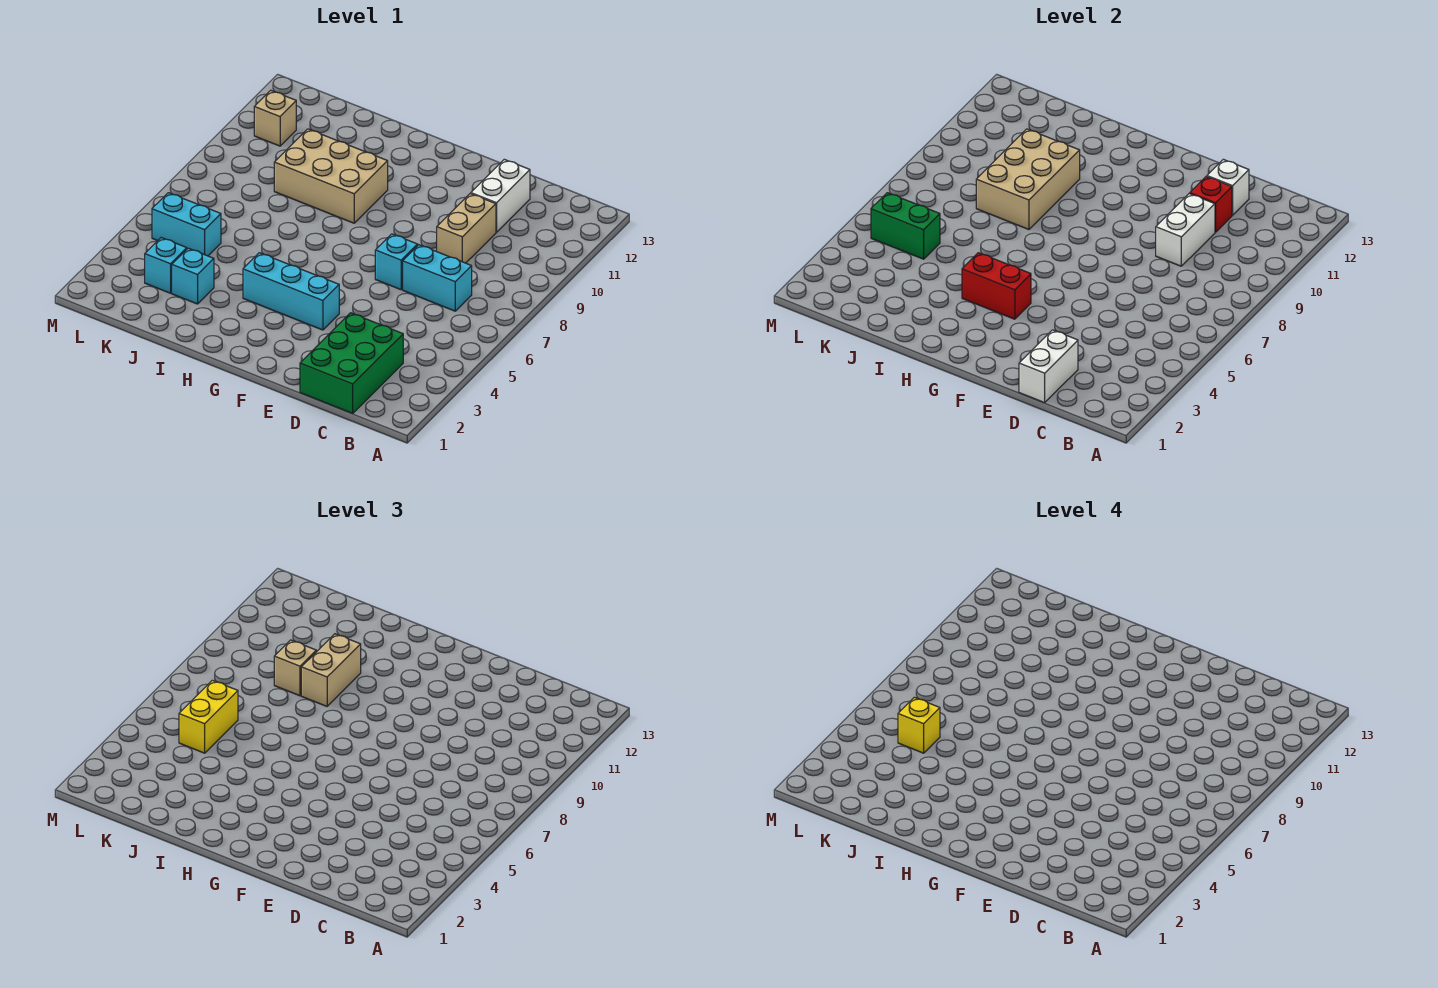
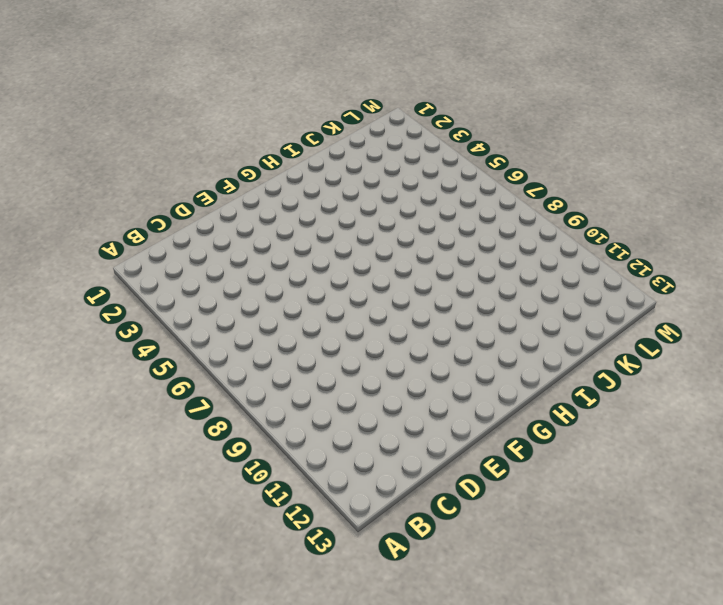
none -> green brick C1:D3 level 1
none -> cyan brick C7:D7 level 1
none -> tan brick D9:D10 level 1

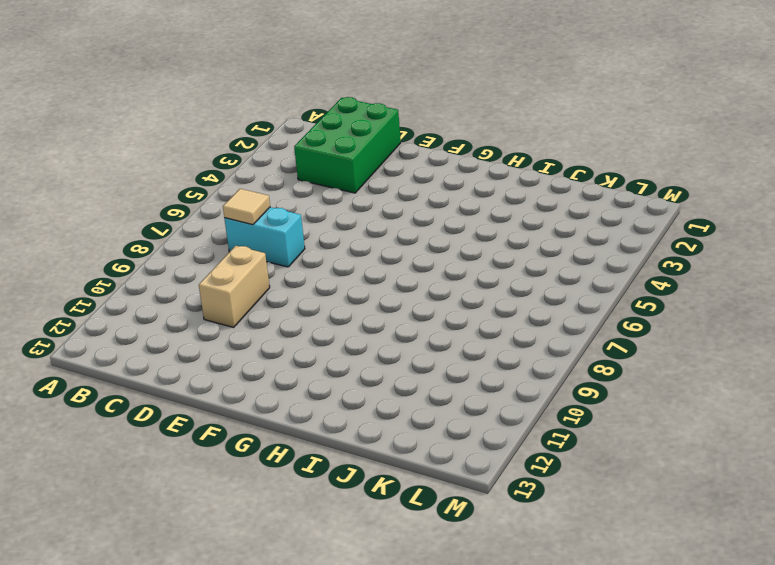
tan tile C7 level 2 -> none
none -> white brick D11:D12 level 1
none -> cyan brick E7 level 1
none -> cyan brick F4:H4 level 1

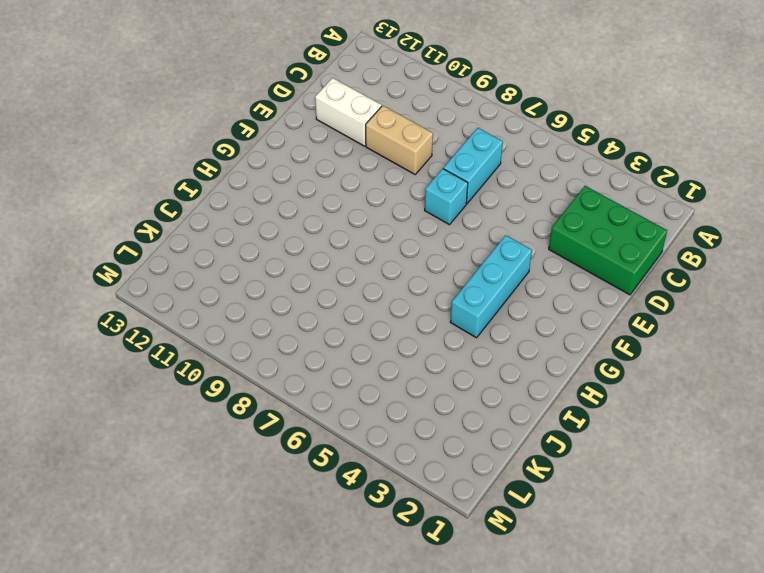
none -> tan brick H9:J10 level 1
none -> cyan brick J3 level 1
none -> cyan brick K3 level 1

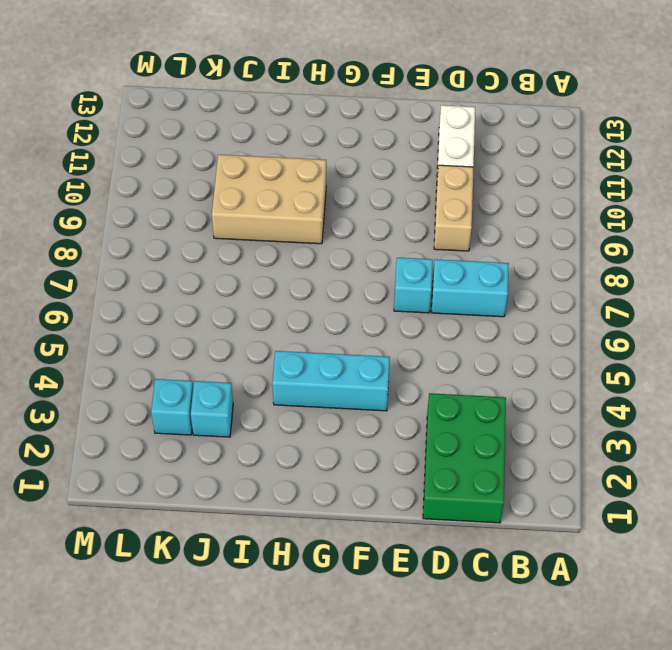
none -> cyan brick K5:L5 level 1
none -> tan brick L11 level 1
none -> white brick D1:D2 level 2

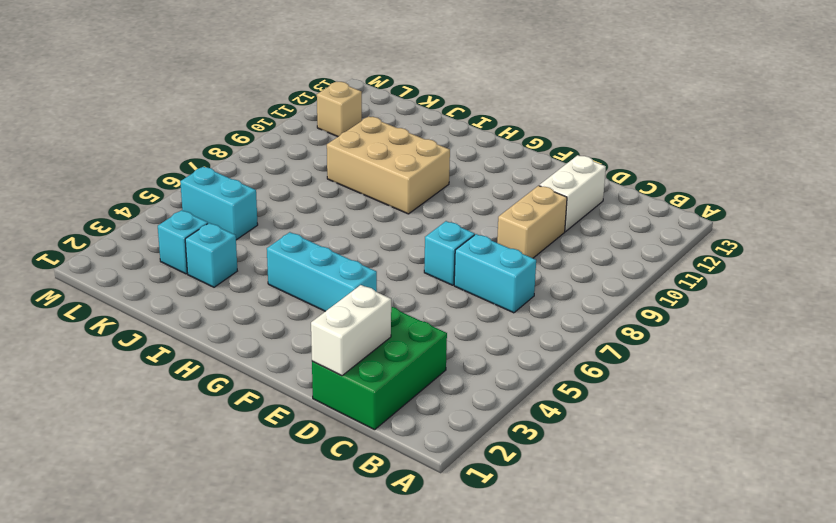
none -> white brick D9:D10 level 2
none -> red brick D11 level 2
none -> white brick D12 level 2

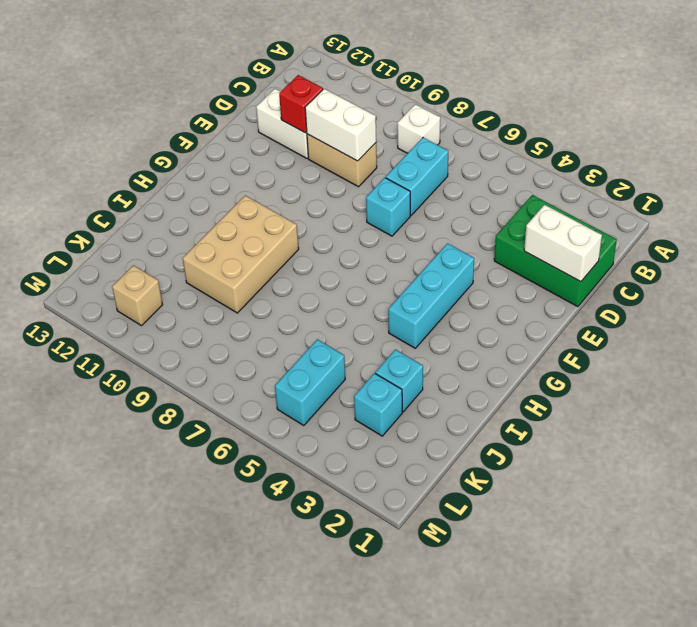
white brick B8 level 1 -> white brick D12 level 2
none -> red brick G4:H4 level 2
none -> tan brick I8:J10 level 2
none -> green brick K5:L5 level 2

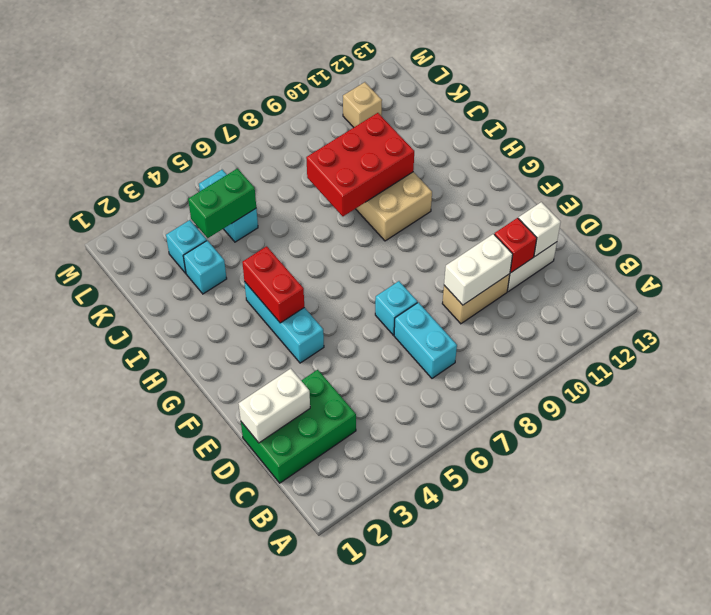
red brick I8:J10 level 2 -> tan brick I8:J10 level 2
green brick K4:K5 level 2 -> green brick K5:L5 level 2
none -> tan brick I9:I10 level 3
none -> tan brick J9 level 3
none -> yellow brick K5:K6 level 3

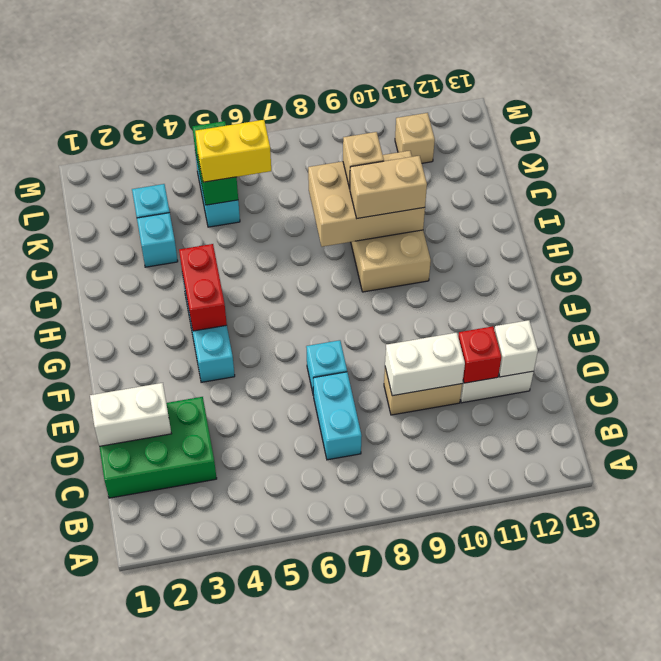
none -> yellow brick K5 level 4

